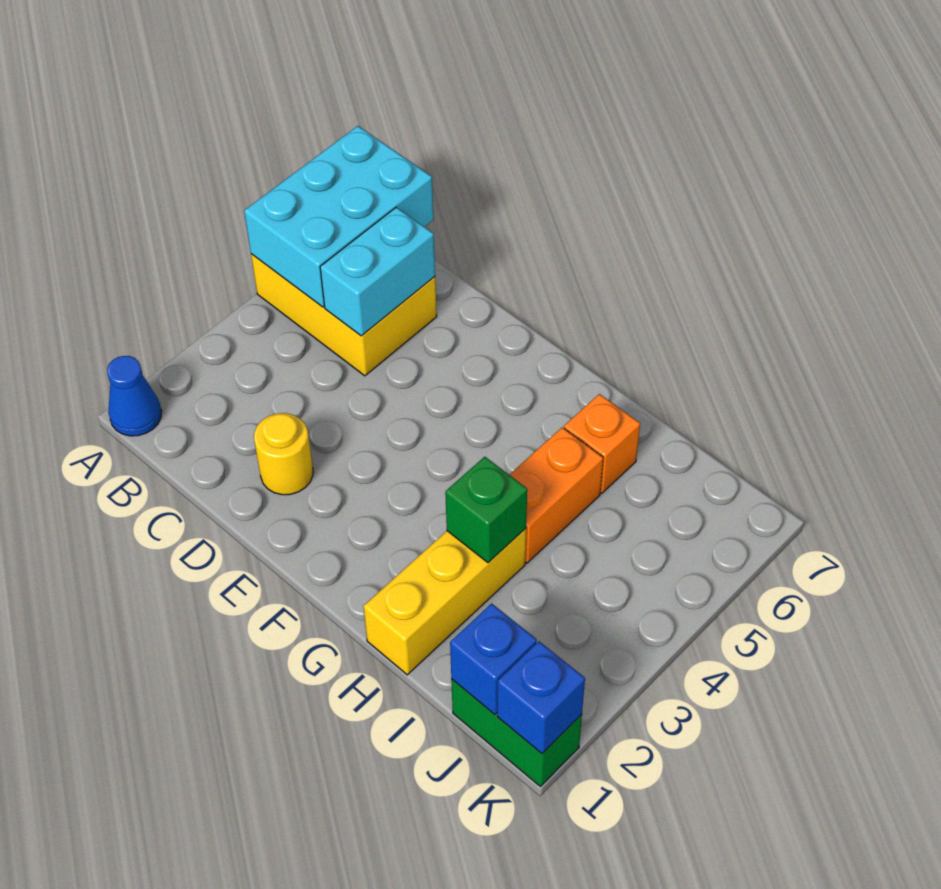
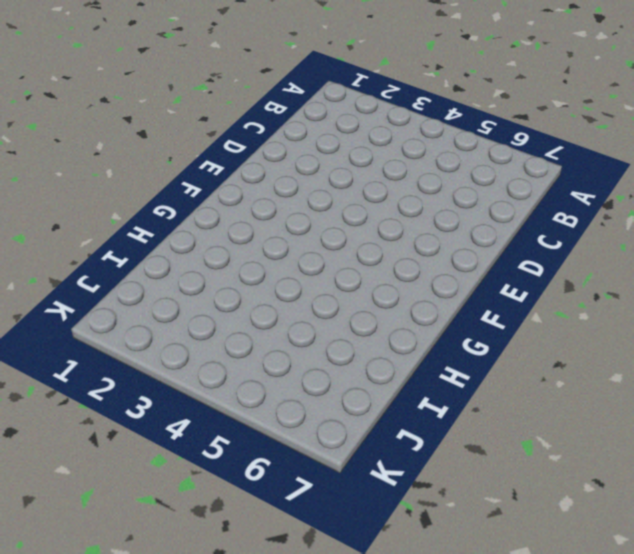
none -> blue cone A1 level 1
none -> yellow brick A5:C6 level 1
none -> yellow round brick D2 level 1

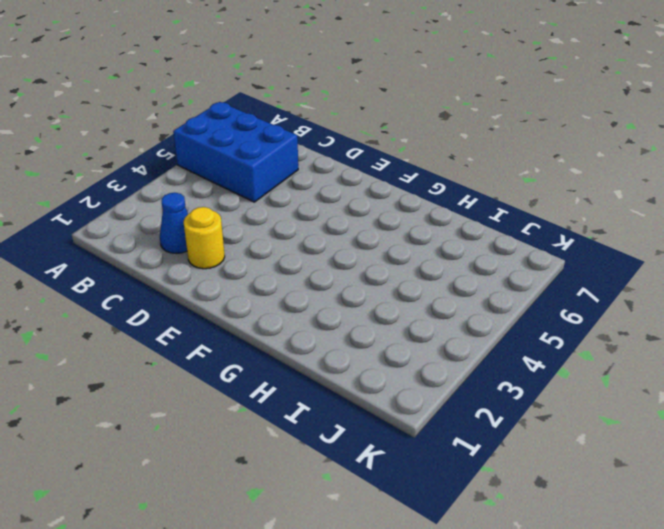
blue brick A5:C6 level 1 -> yellow brick A5:C6 level 1
blue cone C2 level 1 -> blue cone A1 level 1
none -> yellow brick H1:H3 level 1
none -> orange brick H4:H5 level 1
none -> orange brick H6 level 1

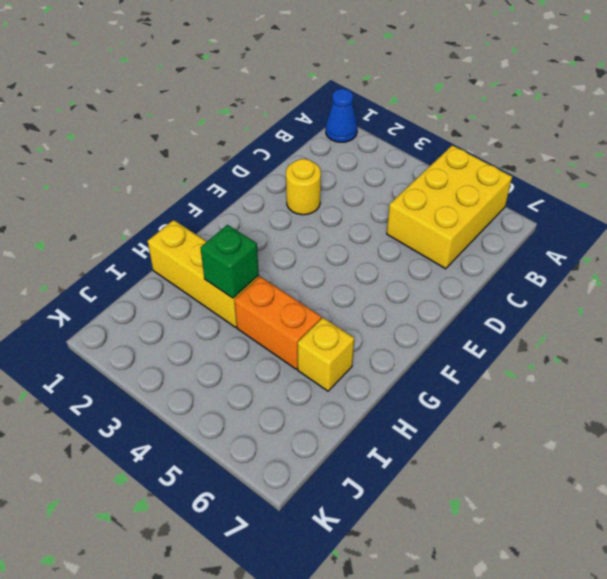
yellow brick H6 level 1 -> orange brick H6 level 1
none -> green brick J1:K1 level 1
none -> cyan brick A5:B7 level 2
none -> cyan brick C5:C6 level 2

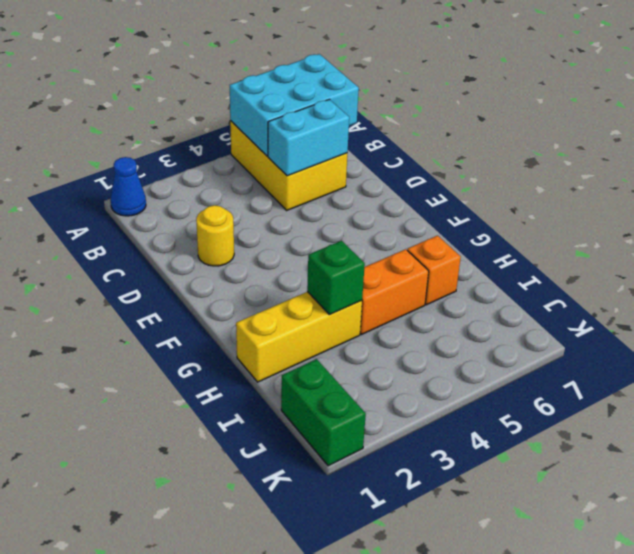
none -> blue brick J1 level 2
none -> blue brick K1 level 2

